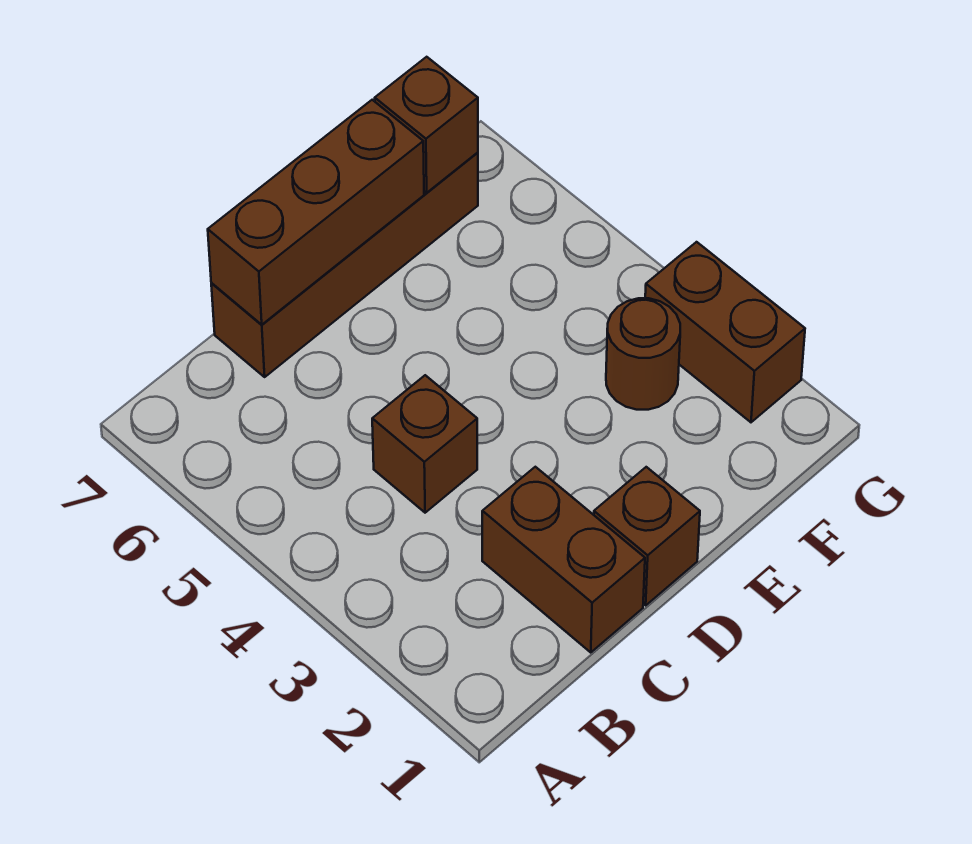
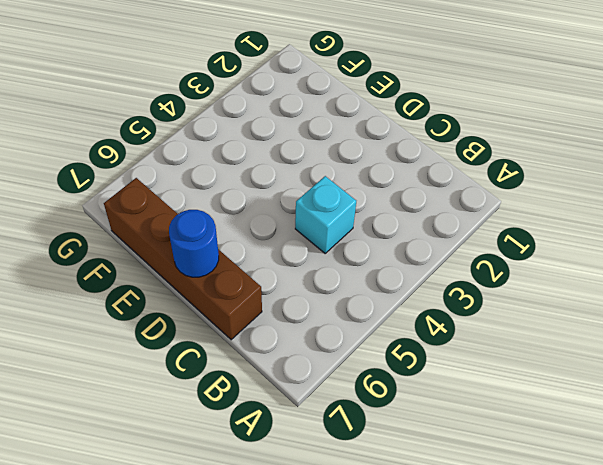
cyan brick C4 level 1 -> brown brick C4 level 1
blue round brick D7 level 2 -> brown brick C7:E7 level 2
none -> brown brick C1:C2 level 1
none -> brown brick D1 level 1

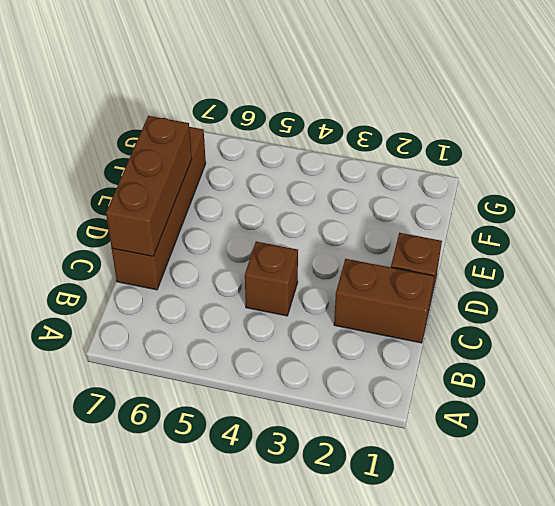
none -> brown round brick F3 level 1
none -> brown brick G2:G3 level 1

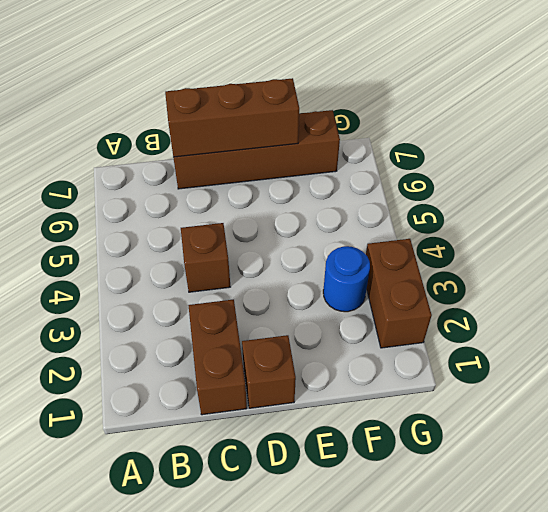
blue round brick F3 level 1 -> brown round brick F3 level 1
none -> brown brick F7 level 2

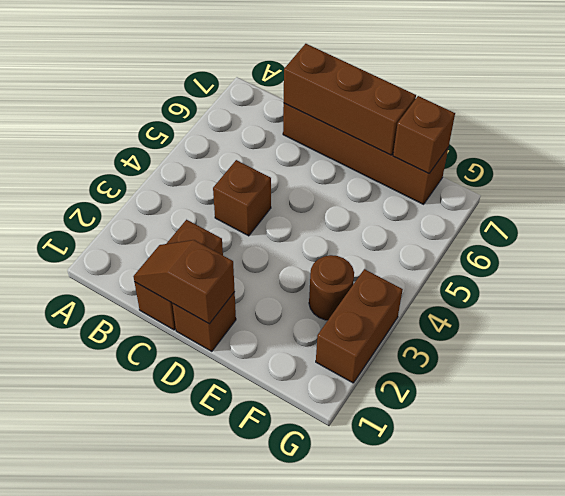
brown slope C1:D1 level 2 top D -> none

